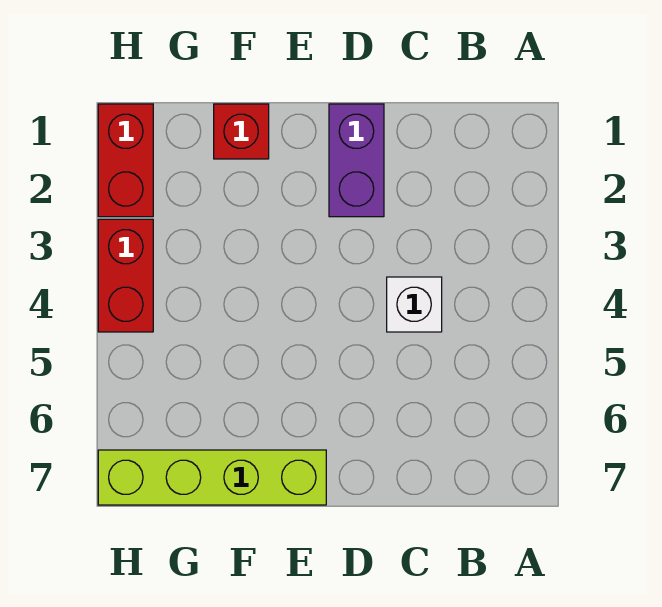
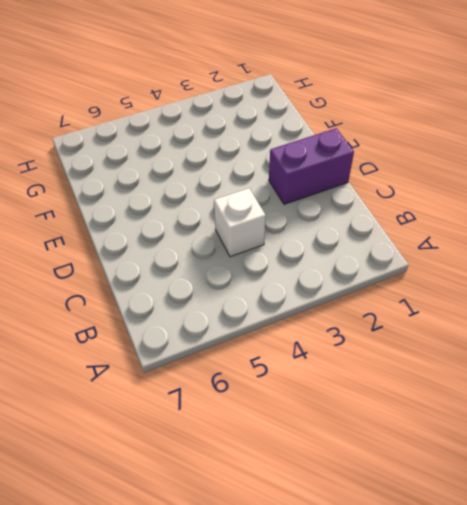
none -> lime brick E7:H7 level 1
none -> red brick F1 level 1

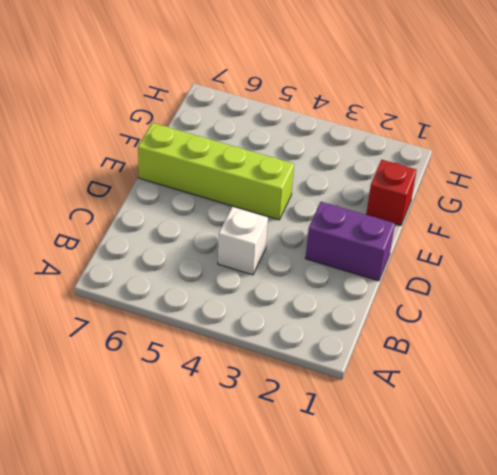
lime brick E4:E7 level 1 -> lime brick E7:H7 level 1
none -> red brick H1:H2 level 1
none -> red brick H3:H4 level 1

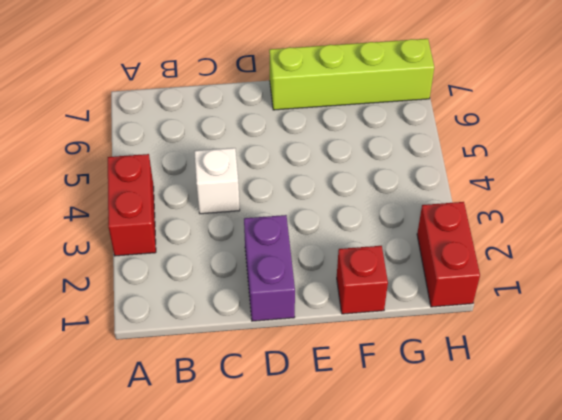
red brick A3:A4 level 1 -> red brick H3:H4 level 1

